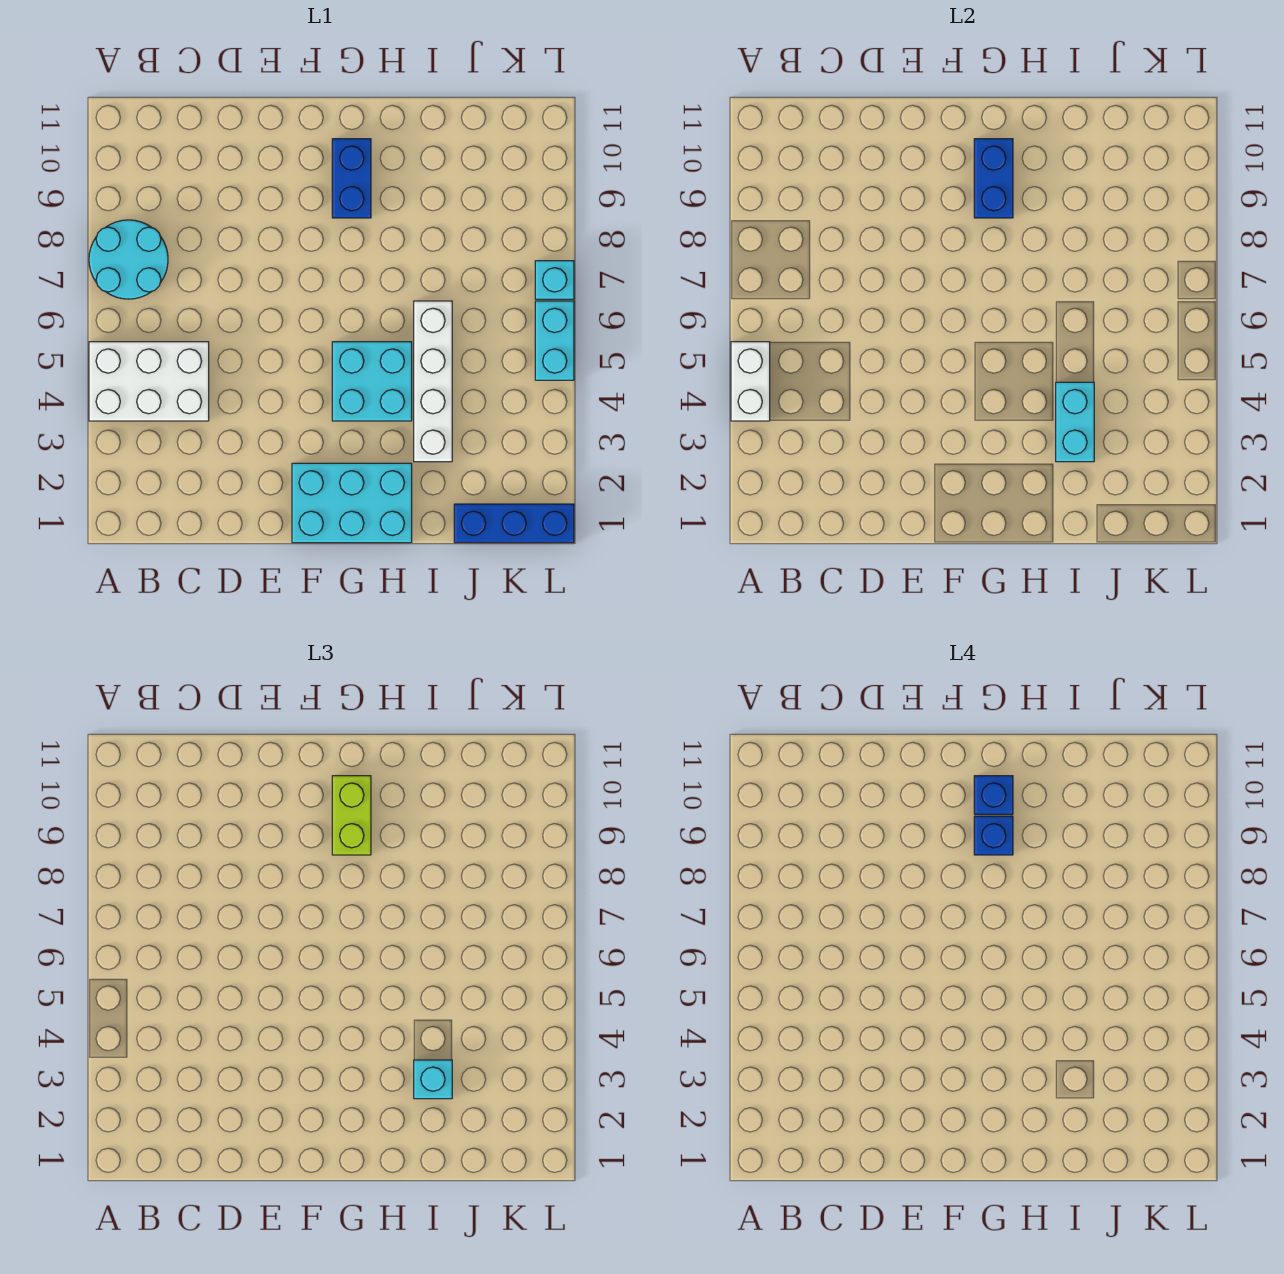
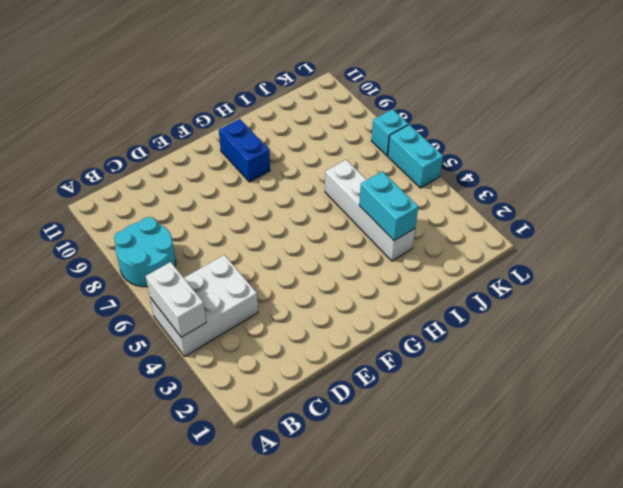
none -> cyan brick F1:H2 level 1
none -> cyan brick G4:H5 level 1
none -> blue brick J1:L1 level 1

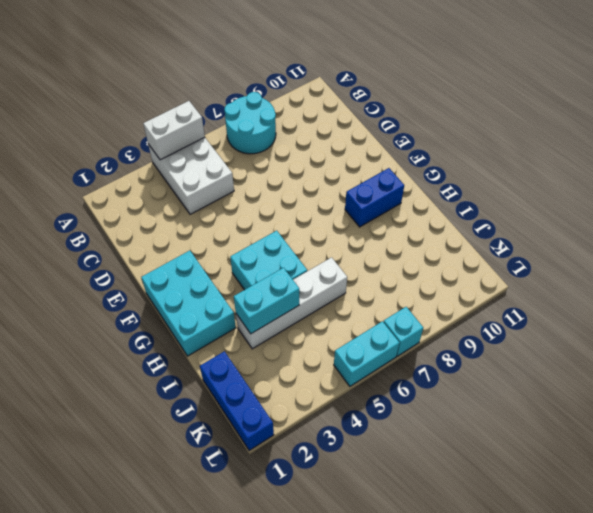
none -> blue brick G9:G10 level 2
none -> lime brick G9:G10 level 3
none -> cyan brick I3 level 3

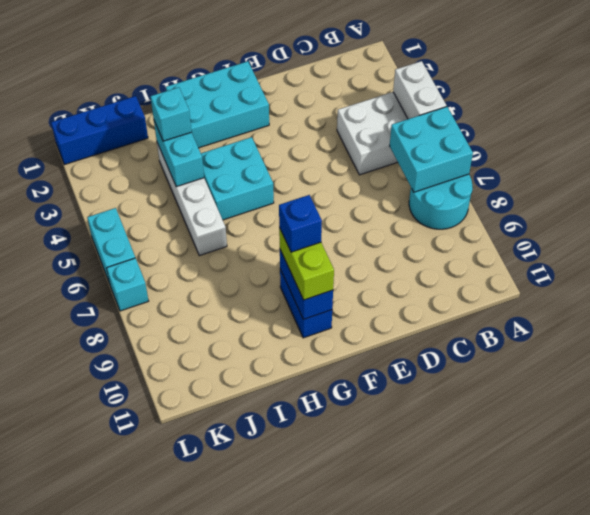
cyan brick A6:B7 level 2 -> none
none -> blue brick G10 level 4

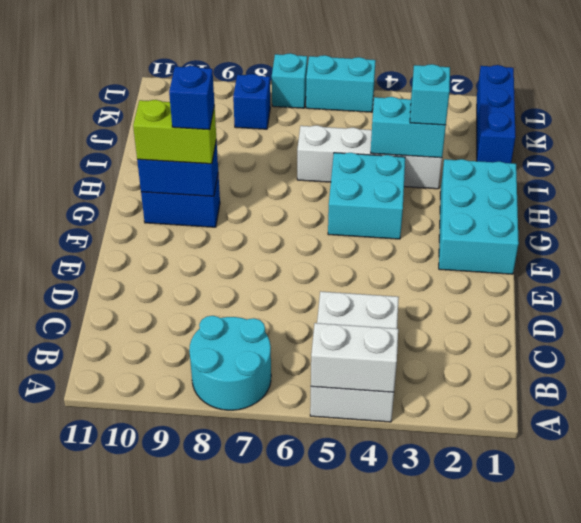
blue brick K8 level 1 -> blue brick G10 level 4

